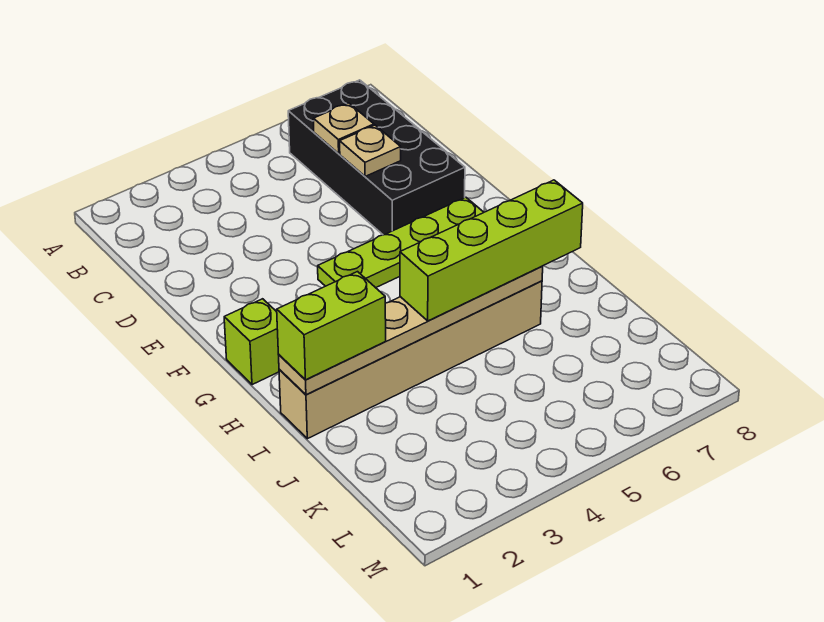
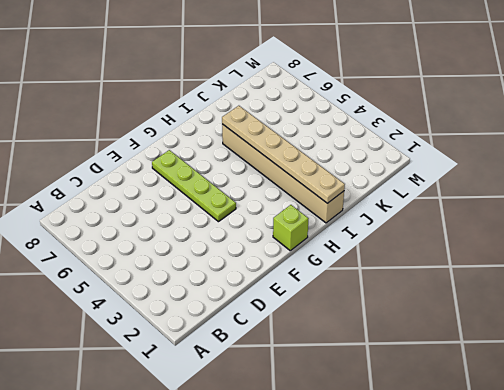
none -> black brick B6:E7 level 1
none -> tan plate C6 level 2

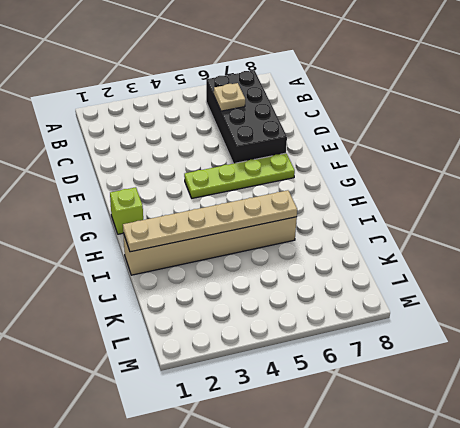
none -> tan plate D6 level 2
none -> lime brick I1:I2 level 3

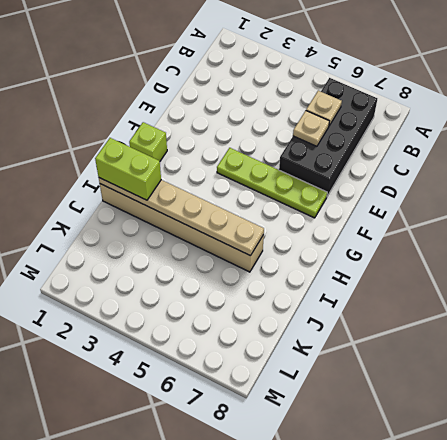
none -> lime brick I4:I7 level 3

